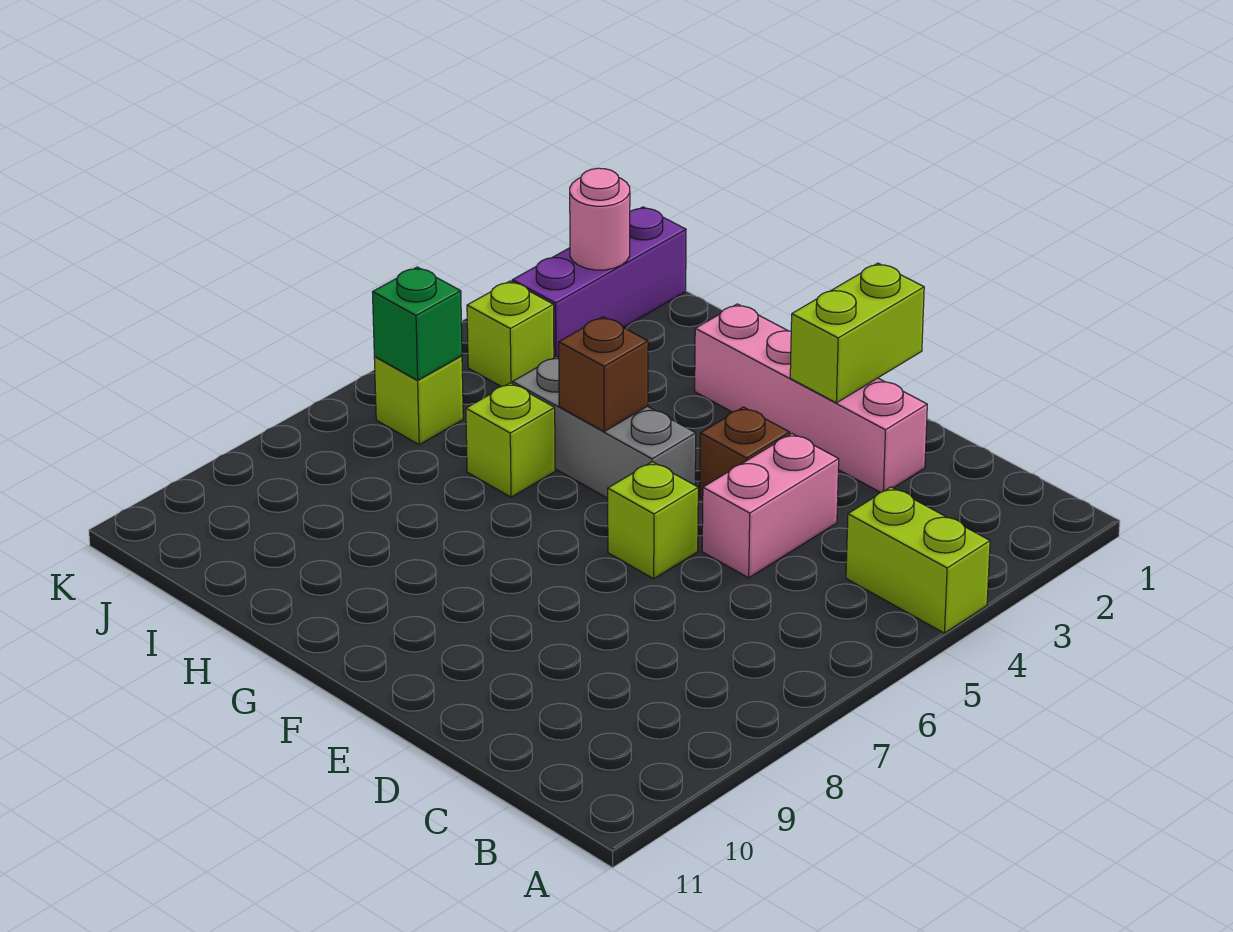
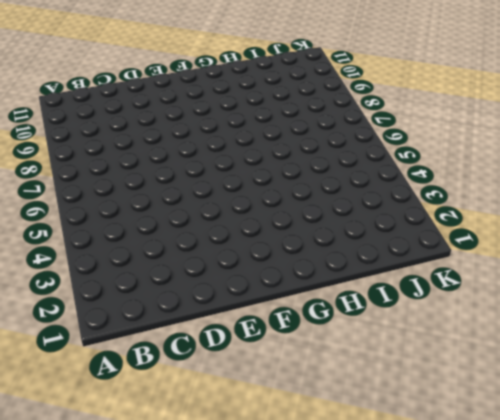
none -> lime brick A4:B4 level 1
none -> pink brick D2:G2 level 1
none -> pink brick D4:D5 level 1

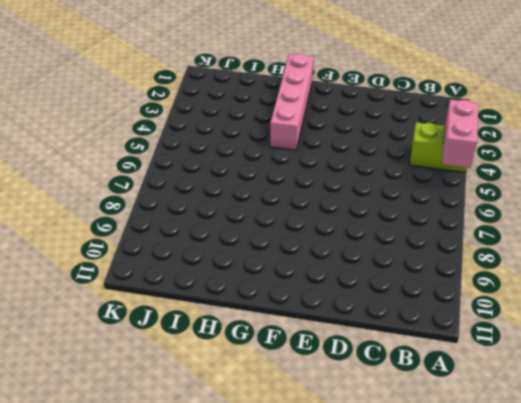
pink brick A4:A5 level 2 -> pink brick D4:D5 level 1
pink brick G1:G4 level 1 -> pink brick D2:G2 level 1
none -> brown brick E4 level 1
none -> lime brick E6 level 1
none -> grey brick F5:H5 level 1

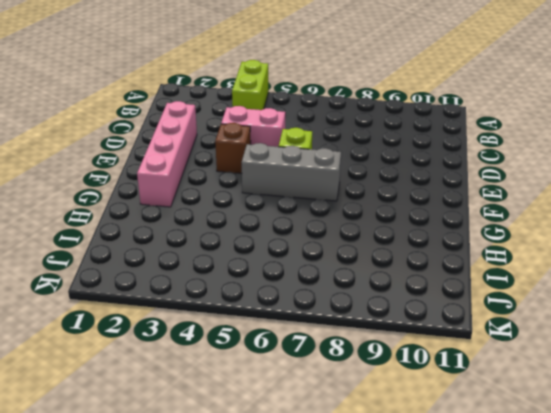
grey brick F5:F7 level 1 -> grey brick F5:H5 level 1
none -> lime brick H6 level 1
none -> purple brick J1:J3 level 1
none -> lime brick J4 level 1

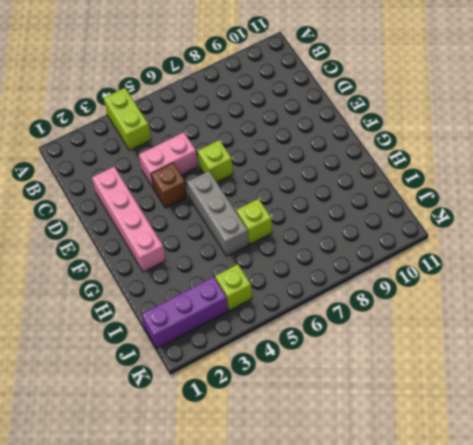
none -> lime brick J6 level 1
none -> lime brick E1:E2 level 2
none -> brown brick G5 level 2

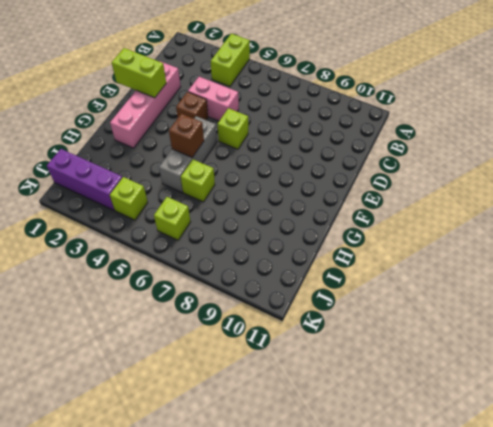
none -> pink round brick J2 level 2
none -> green brick J6 level 2

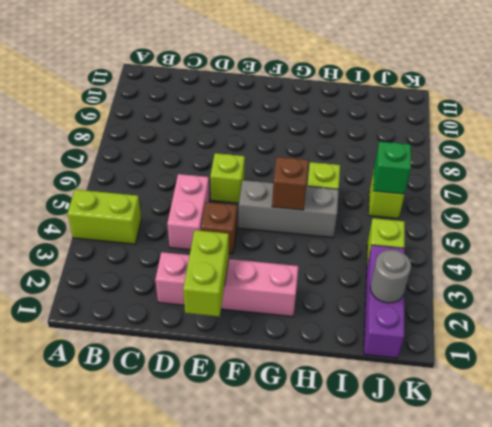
grey round brick J2 level 2 -> pink round brick J2 level 2

